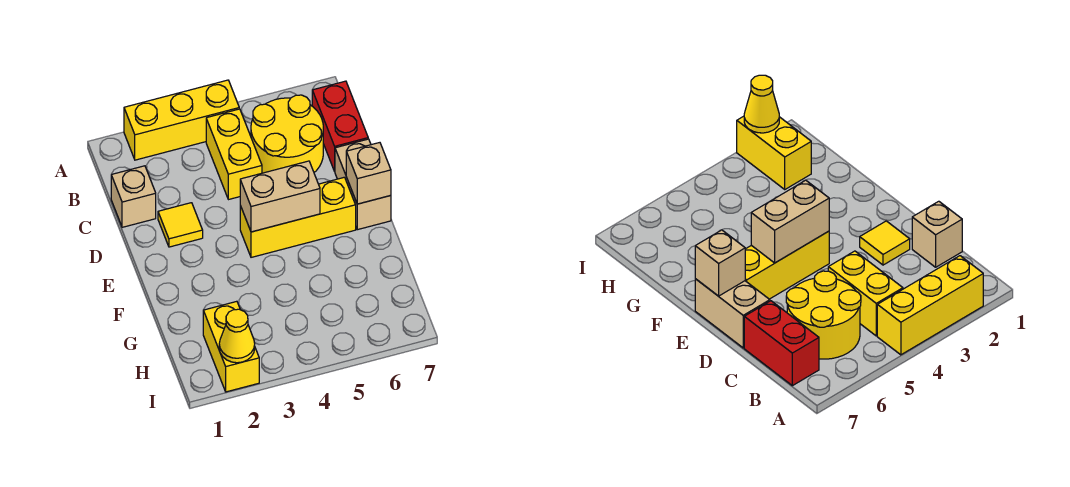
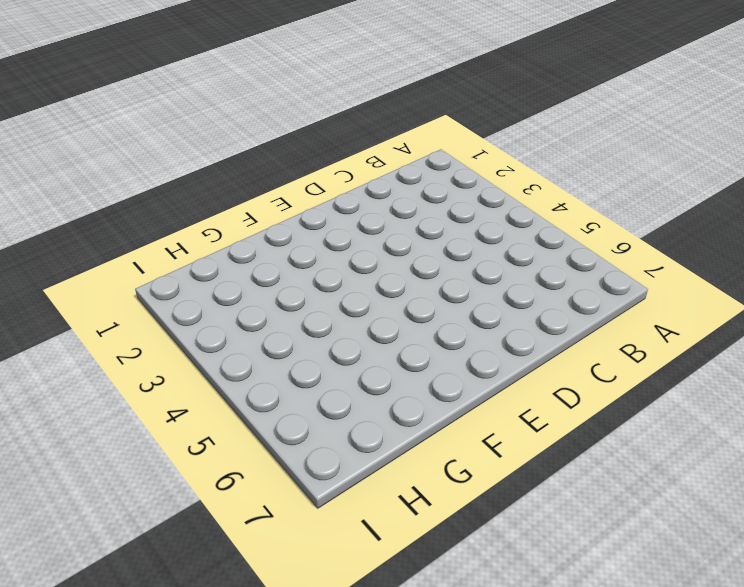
none -> yellow brick A2:A4 level 1
none -> yellow brick B4:C4 level 1
none -> yellow round brick B5:C6 level 1

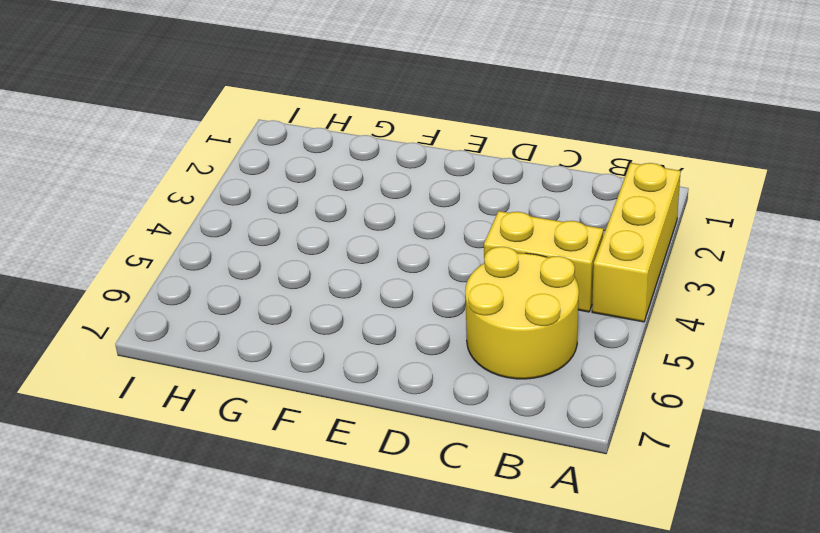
none -> red brick B7:C7 level 1
none -> tan brick C1 level 1
none -> yellow tile D2 level 1

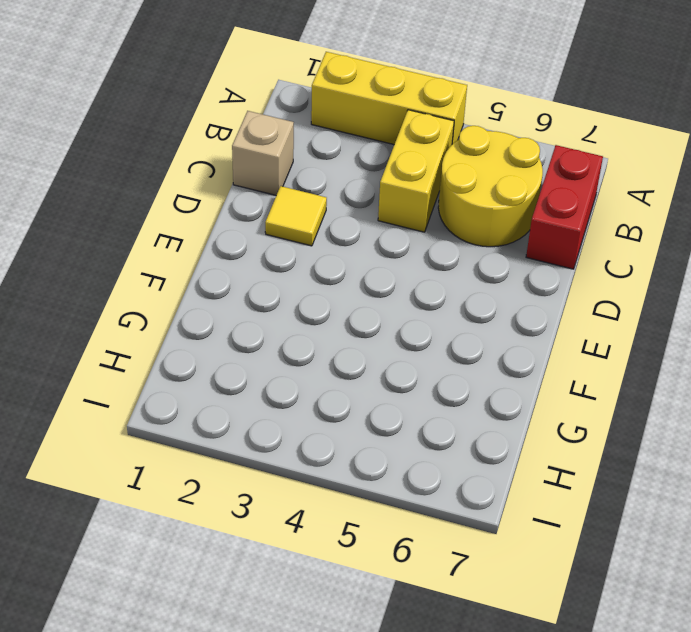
none -> tan brick D7:E7 level 1
none -> yellow brick E4:E6 level 1
none -> yellow brick H2:I2 level 1

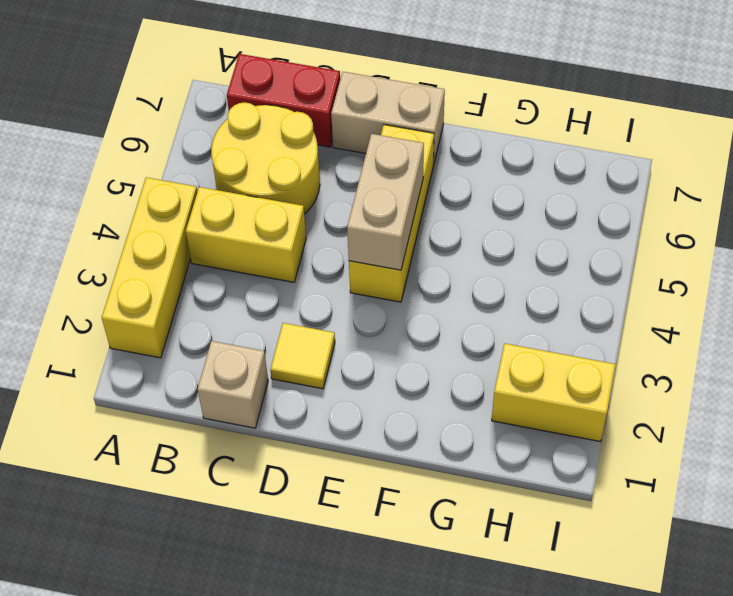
none -> tan brick E7 level 2
none -> yellow cone I2 level 2

